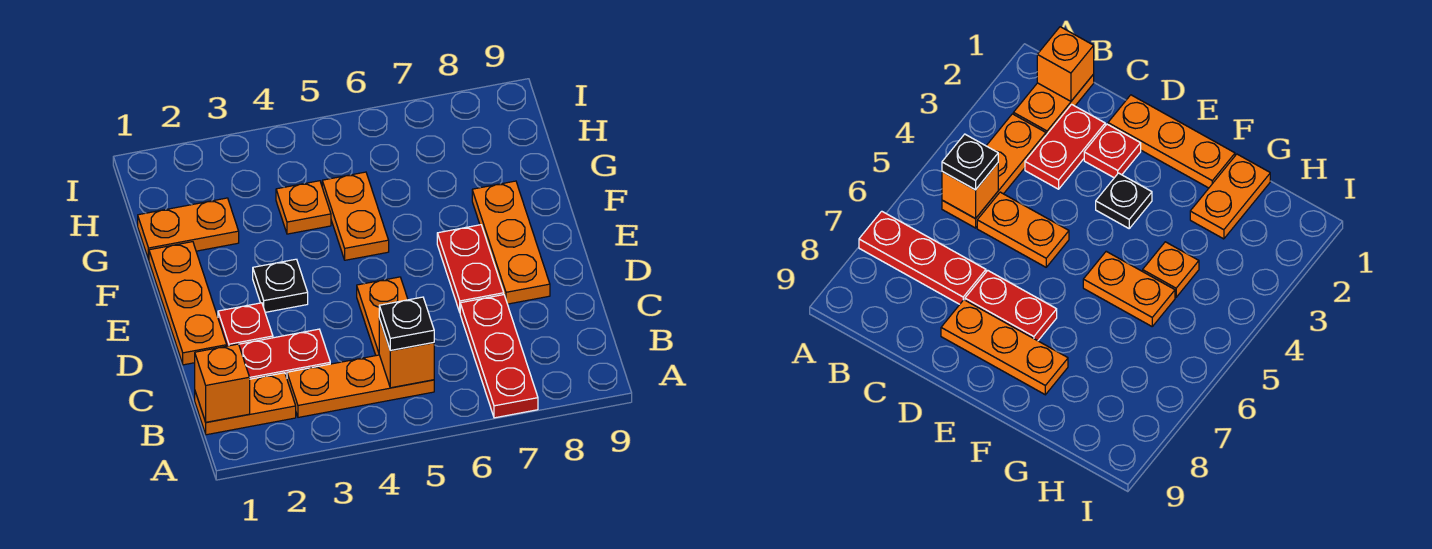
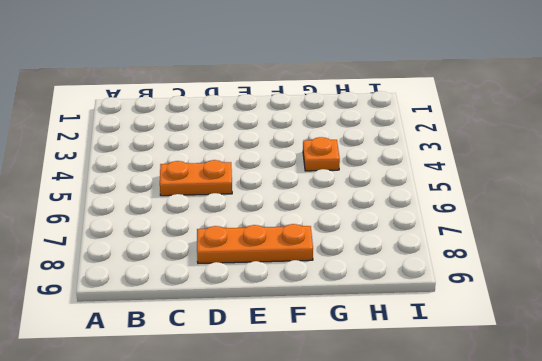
none -> red plate A7:C7 level 1
none -> orange plate B1:B2 level 1
none -> orange plate B3:B5 level 1

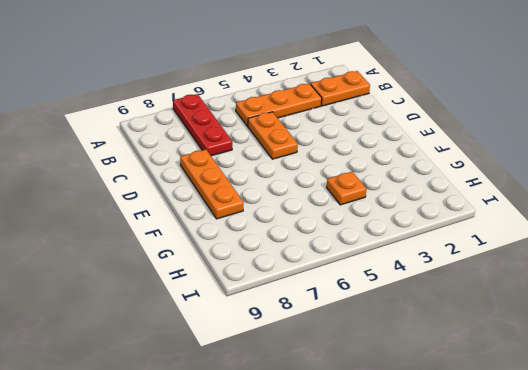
none -> red plate C2:C3 level 1
none -> orange plate D1:F1 level 1
none -> red plate D2 level 1

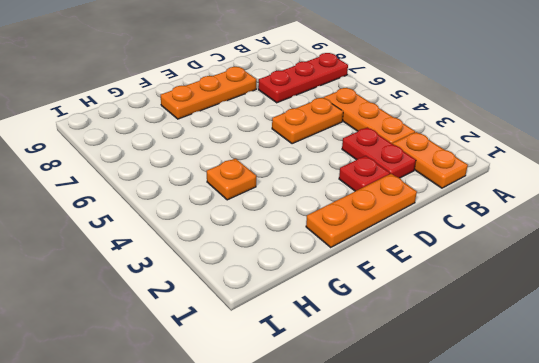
none -> red plate D7:E7 level 1
none -> black plate E3 level 1
none -> orange plate F5:G5 level 1

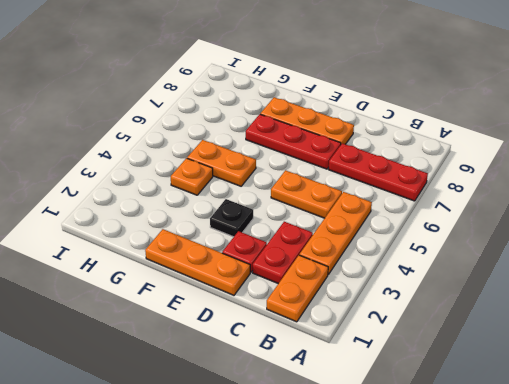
red plate D7:F7 level 1 -> red plate D7:E7 level 1
none -> orange plate G1:G2 level 1
none -> orange brick B1 level 2
none -> orange brick B5 level 2

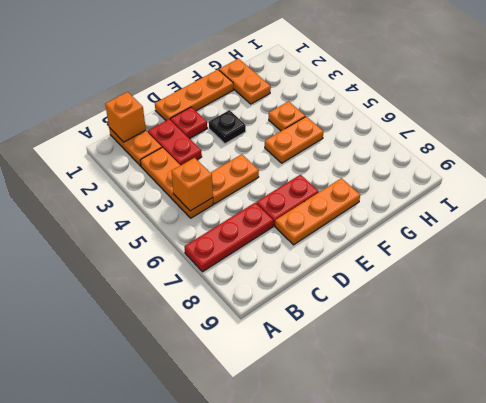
none -> black plate B5 level 3

